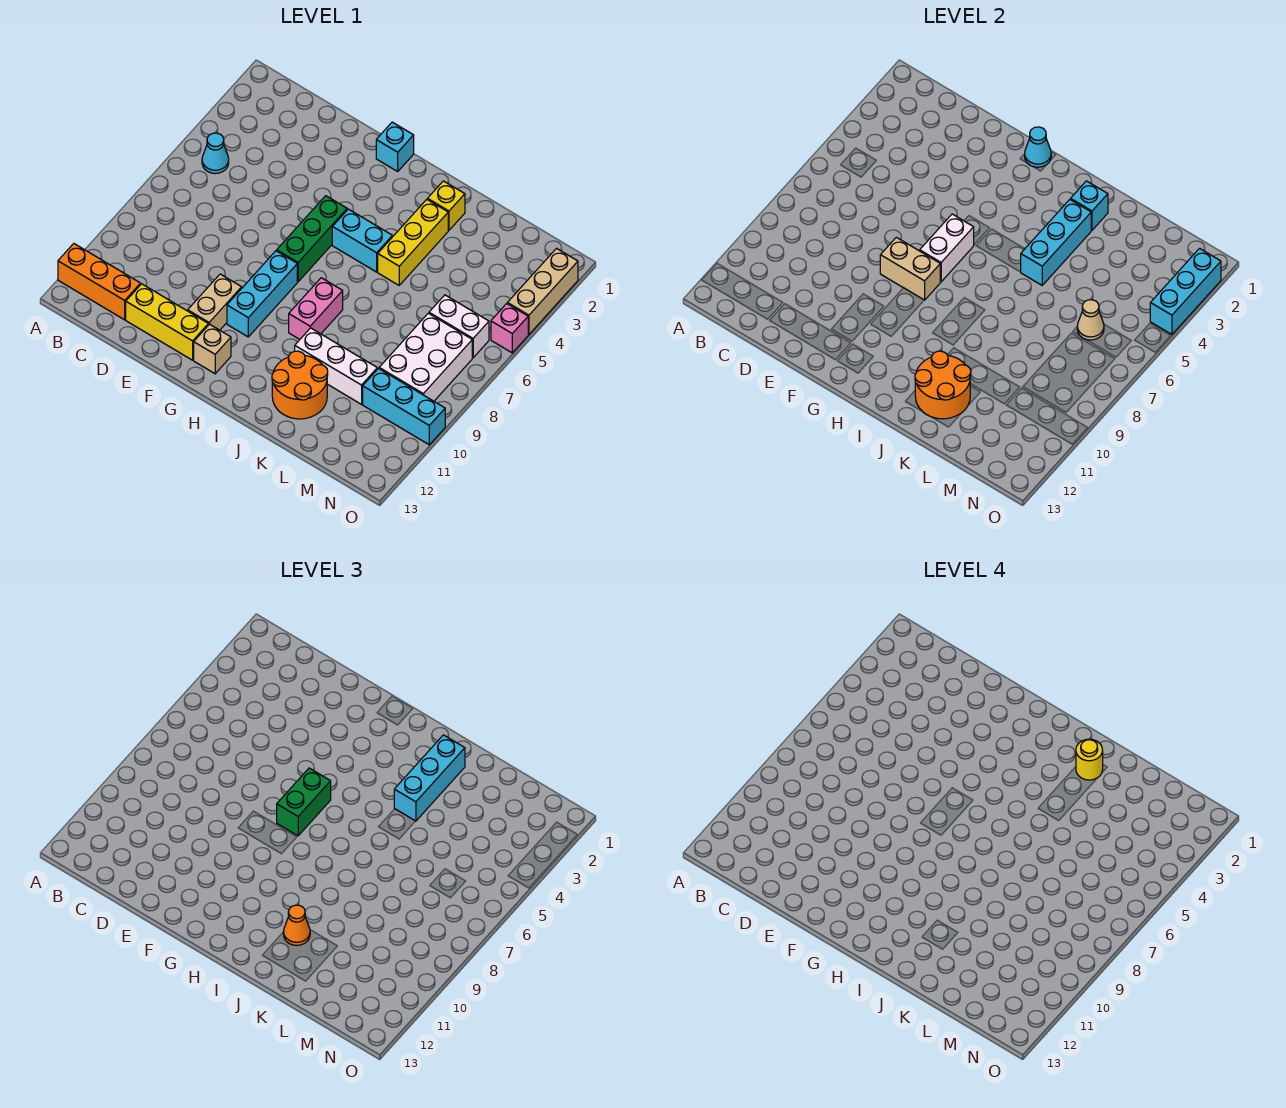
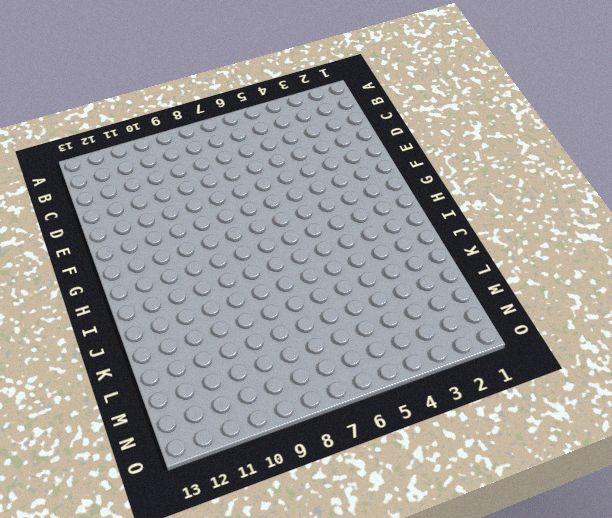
none -> orange brick A12:C12 level 1
none -> cyan cone B5 level 1
none -> yellow brick D12:F12 level 1
none -> tan brick F10:F11 level 1

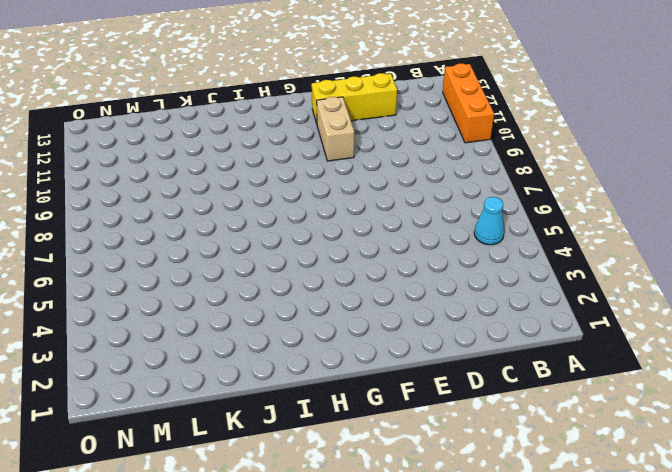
orange brick A10:A12 level 1 -> orange brick A12:C12 level 1
none -> cyan brick G1 level 1
none -> green brick G5:G7 level 1
none -> cyan brick G8:G10 level 1
none -> tan brick G12 level 1

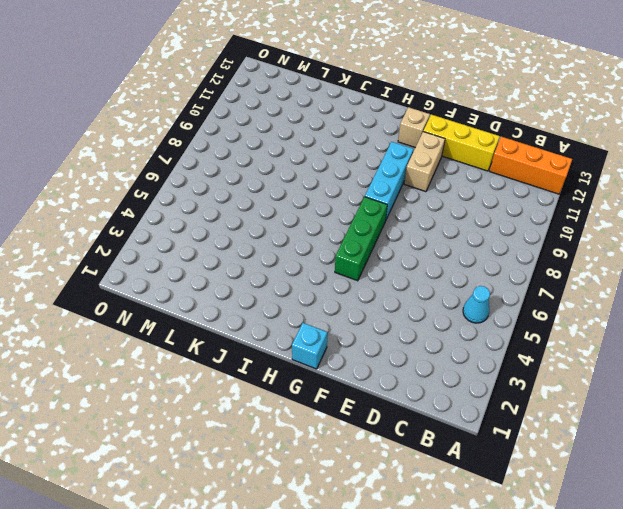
none -> cyan brick H5:I5 level 1
none -> pink brick I8:I9 level 1
none -> yellow brick J2 level 1
none -> yellow brick J3:J5 level 1

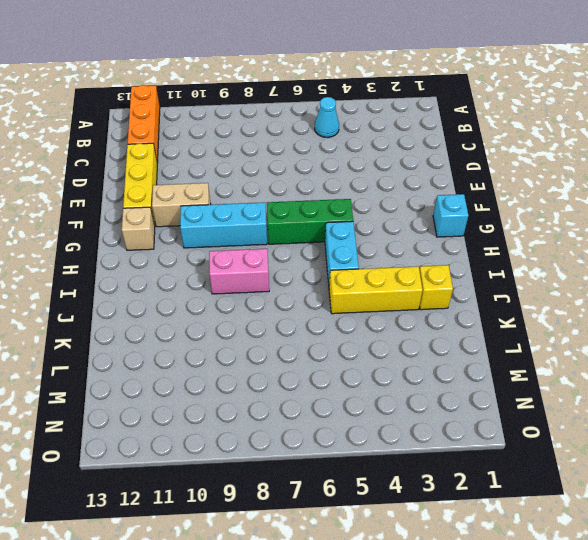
none -> white brick J10:L10 level 1
none -> orange round brick J11:K12 level 1
none -> white brick M6:N6 level 1
none -> white brick M7:N9 level 1

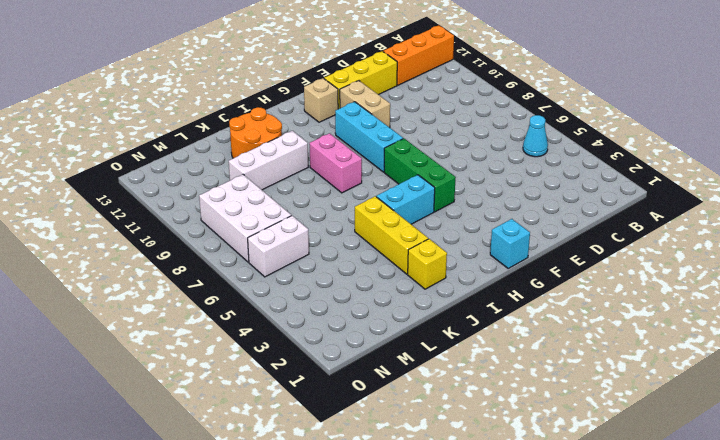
none -> cyan brick M10:O10 level 1
none -> tan brick O2:O4 level 1
none -> pink brick O5 level 1
none -> tan brick F8:G8 level 2

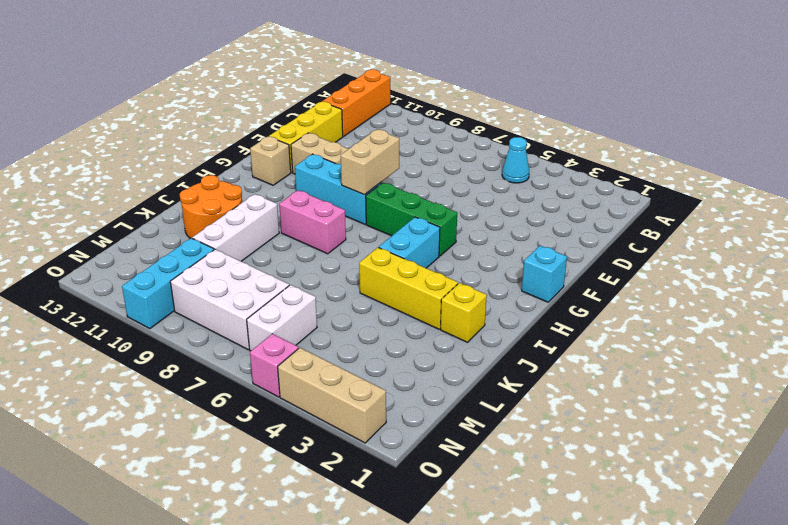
none -> cyan cone G1 level 2
none -> white brick G6:G7 level 2
none -> cyan brick J2 level 2
none -> cyan brick J3:J5 level 2

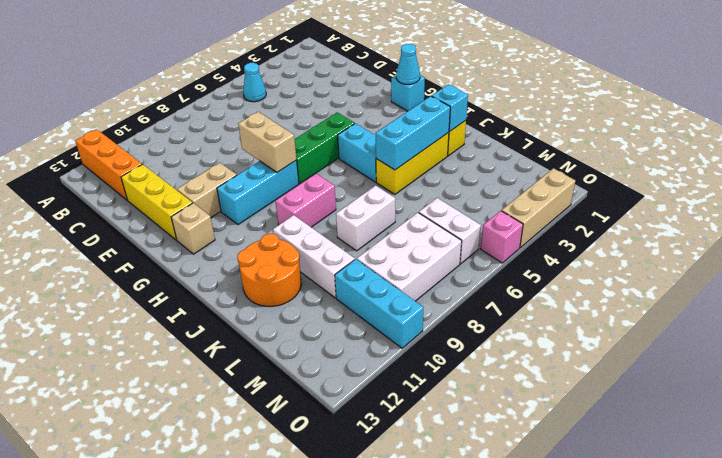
white brick K7:K8 level 1 -> white brick G6:G7 level 2
none -> orange round brick J11:K12 level 2
none -> tan cone M6 level 2
none -> cyan brick O2:O4 level 2
none -> green brick G6:G7 level 3

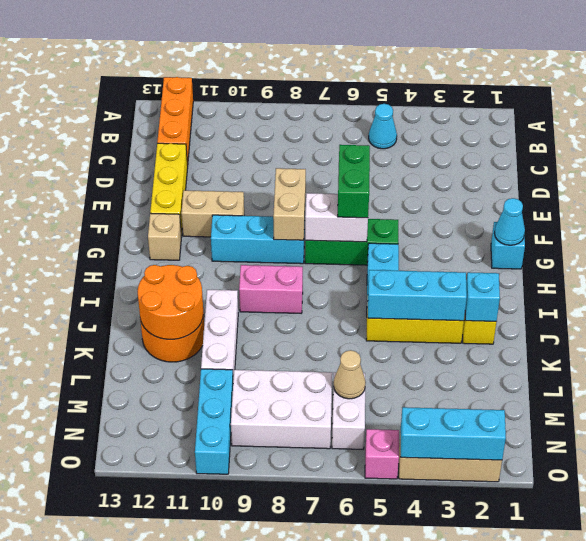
green brick F6:G6 level 3 -> green brick G6:G7 level 3
none -> cyan brick J2:J4 level 3
none -> orange cone J11 level 3
none -> yellow round brick J2 level 4

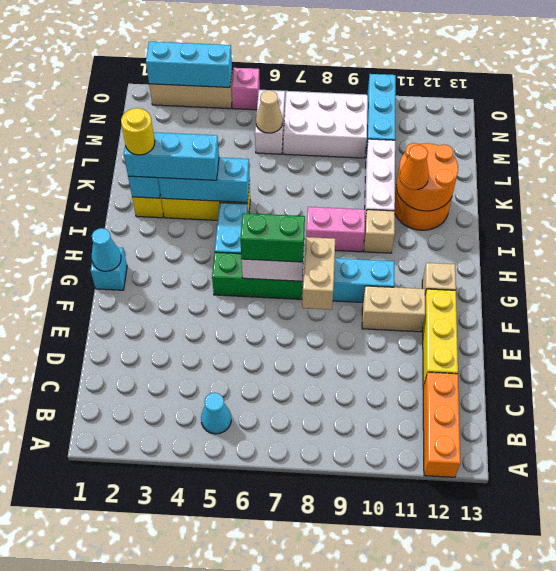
tan brick I10 level 1 -> none

